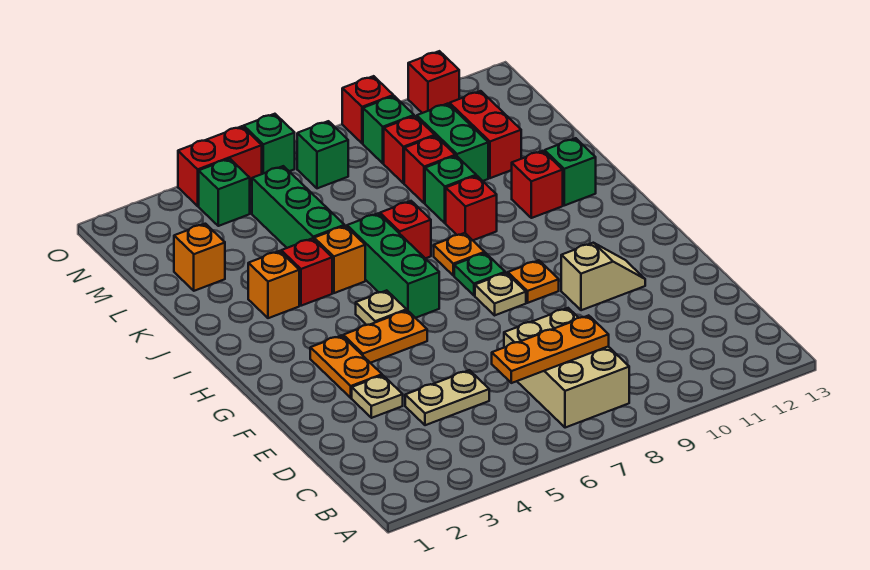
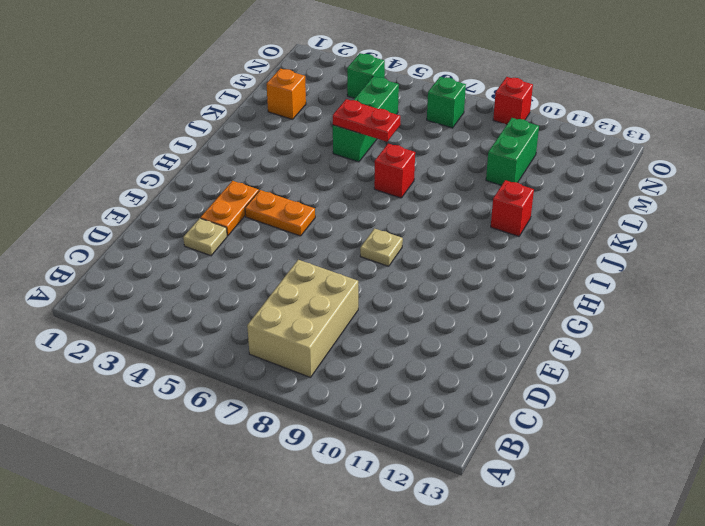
red plate K5:K6 level 2 -> none
none -> tan plate D4:D5 level 1
none -> tan slope F10:F11 level 1 top 10
none -> orange plate G9 level 1
none -> tan plate H5 level 1

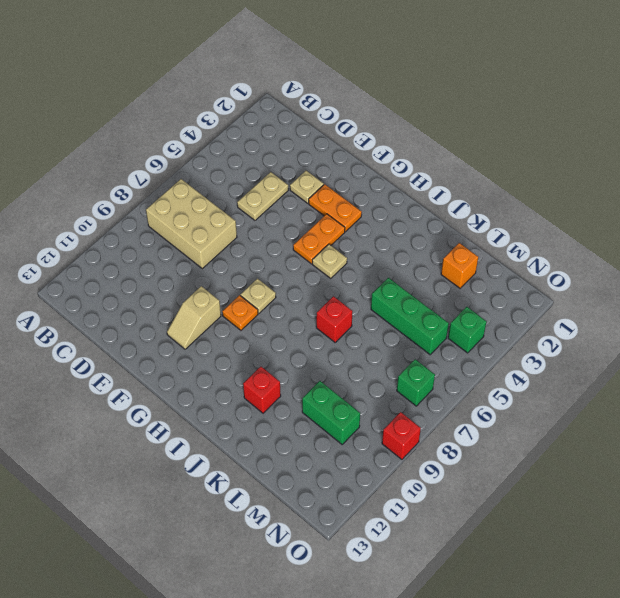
none -> green brick H6:J6 level 1
none -> green plate H8 level 1
none -> orange plate I8 level 1
none -> orange brick J3 level 1

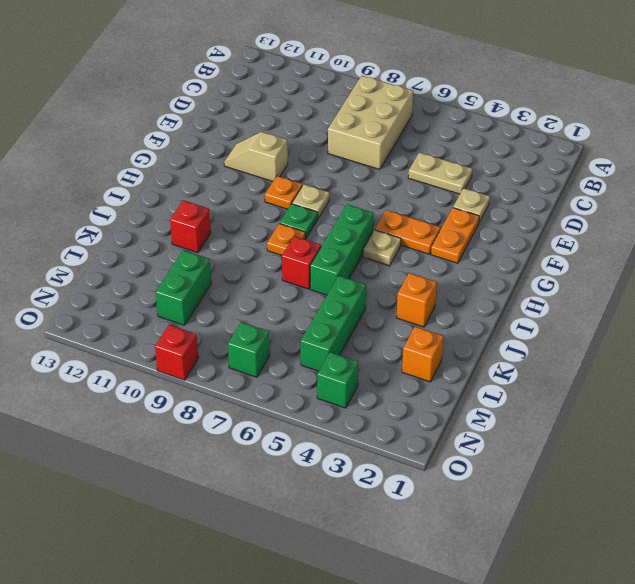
none -> red brick J4 level 1
none -> orange brick J5 level 1
none -> red brick J9 level 1
none -> green brick J12 level 1

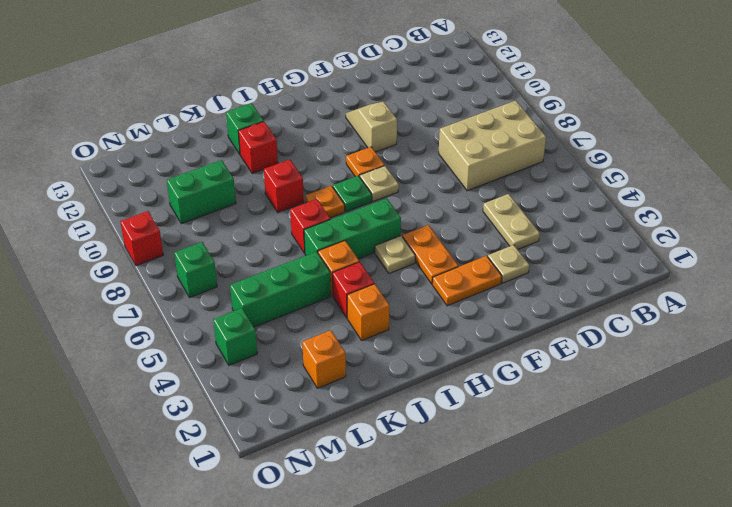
none -> green brick K9 level 1
none -> red brick L9 level 1
none -> red brick L11:M11 level 1
none -> red brick M9 level 1

